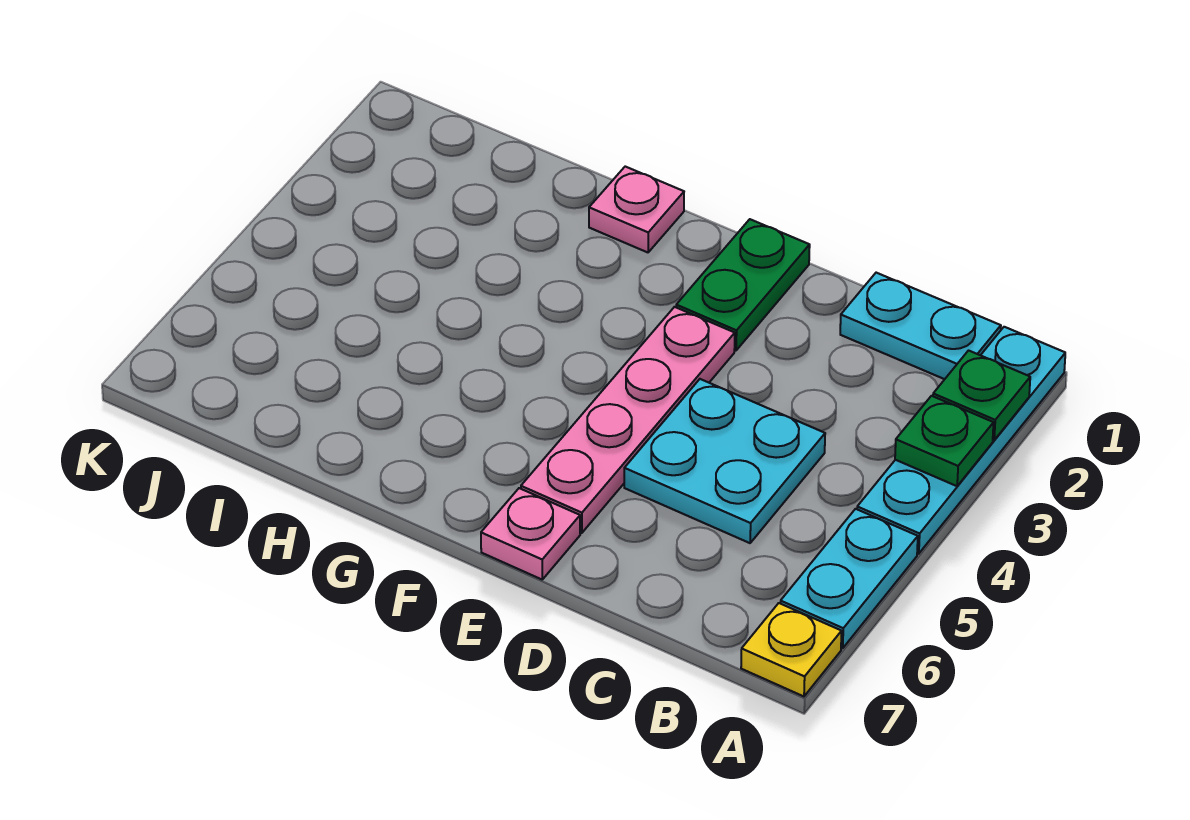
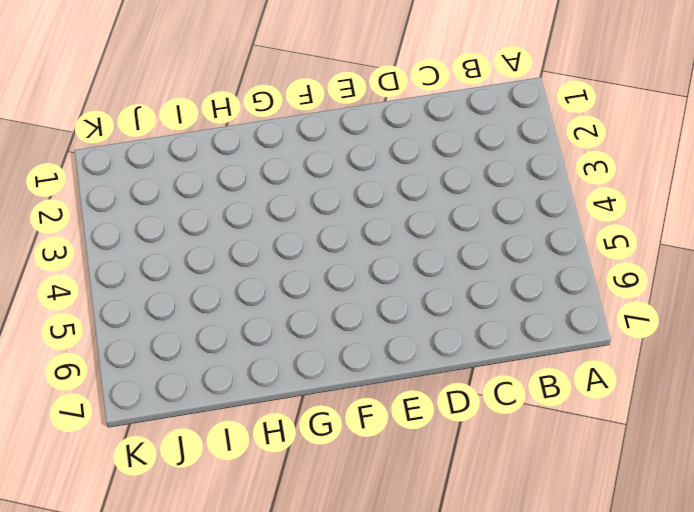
none -> cyan plate A1:A4 level 1
none -> cyan plate A5:A6 level 1

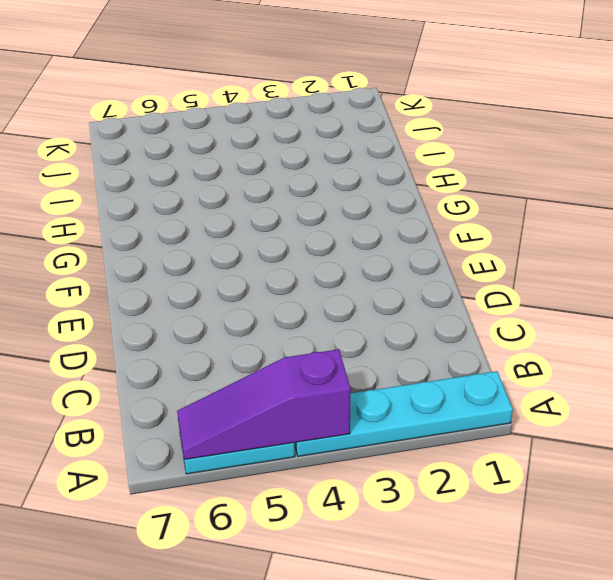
purple slope A4:A6 level 2 top 4 -> none
none -> yellow plate A7 level 1
none -> cyan plate B1:C1 level 1

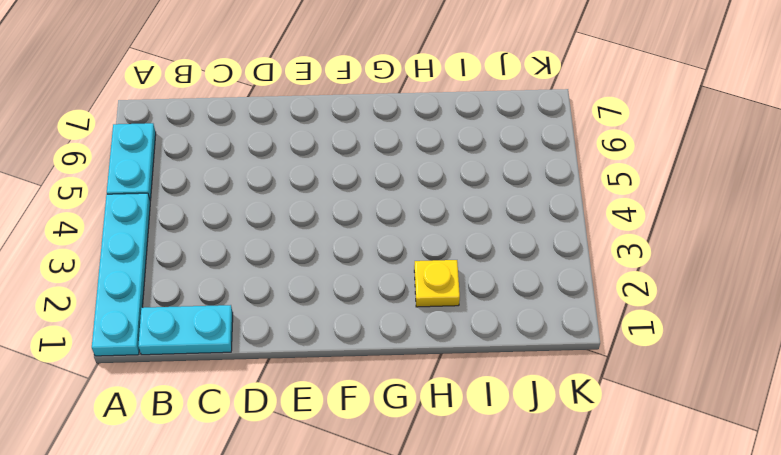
yellow plate H2 level 1 -> yellow plate A7 level 1
none -> cyan plate C4:D5 level 1
none -> green plate E1:E2 level 1

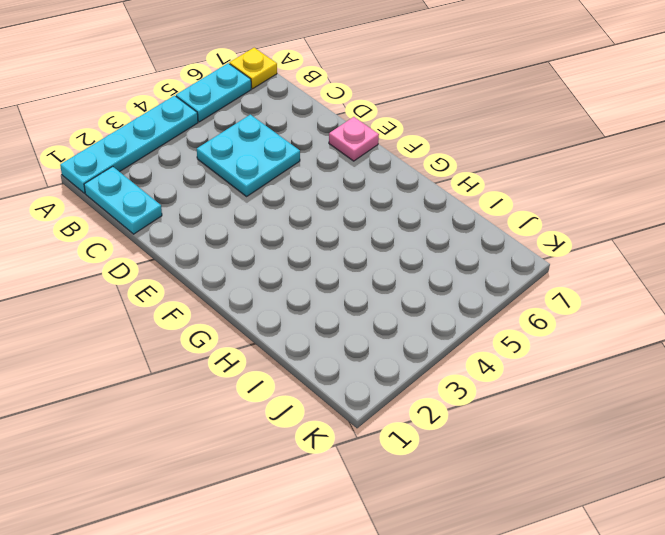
none -> green plate E1:E2 level 1
none -> pink plate E3:E6 level 1

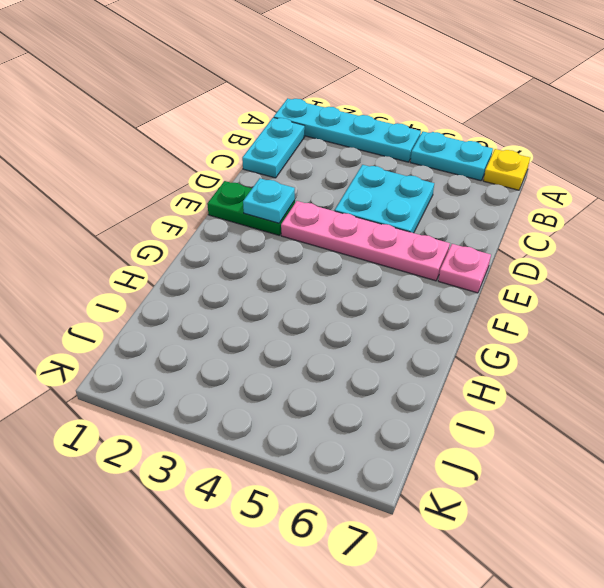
cyan plate E2 level 2 -> none
none -> pink plate G1 level 1
none -> green plate A2 level 2

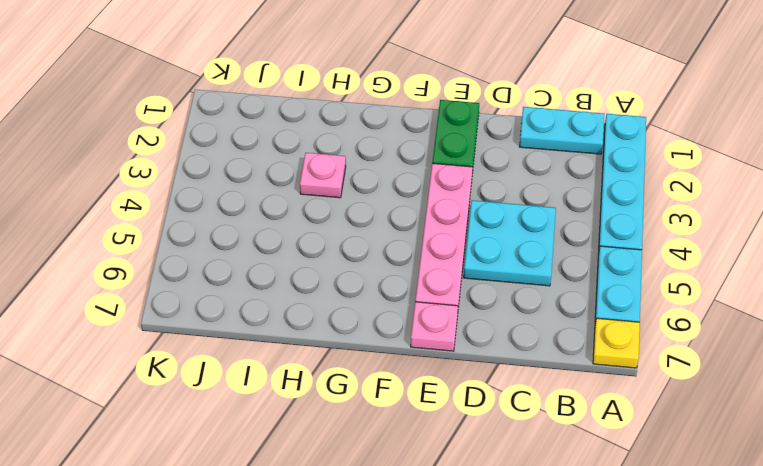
pink plate H3 level 1 -> pink plate G1 level 1
none -> green plate A2 level 2
none -> green plate A3 level 2

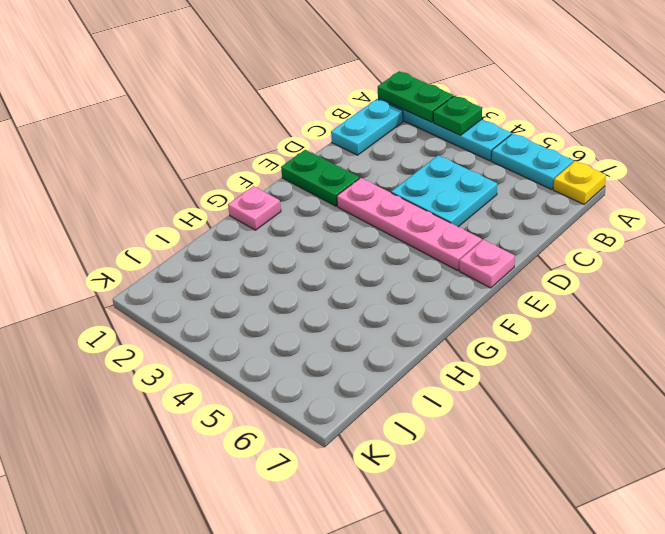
green plate A1:A2 level 2 -> green plate A2 level 2

